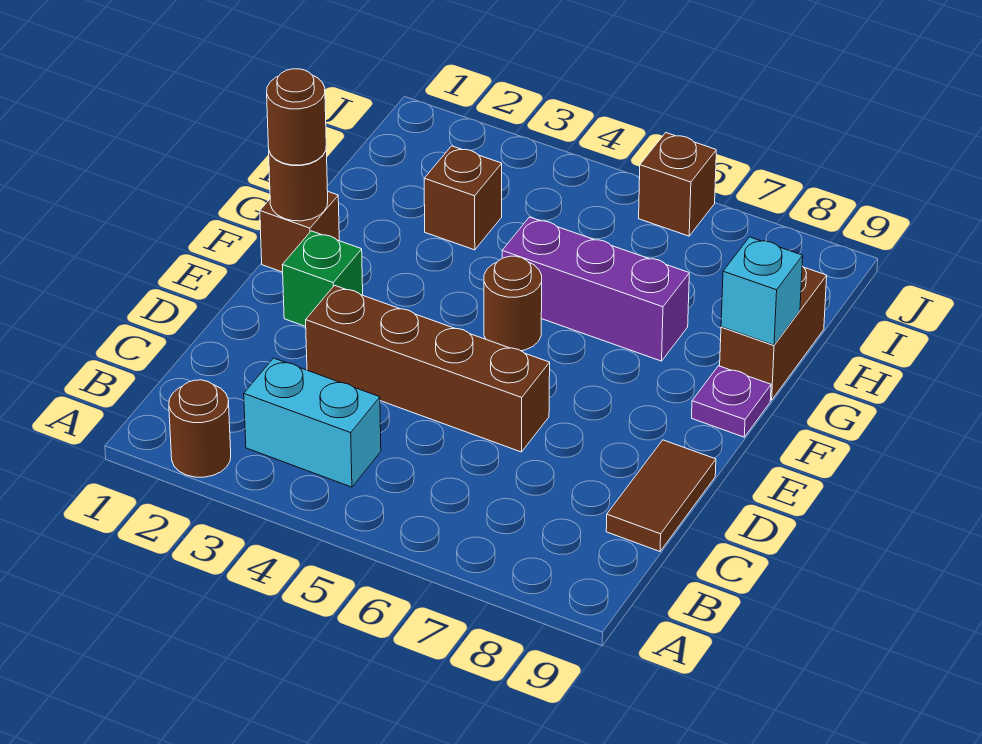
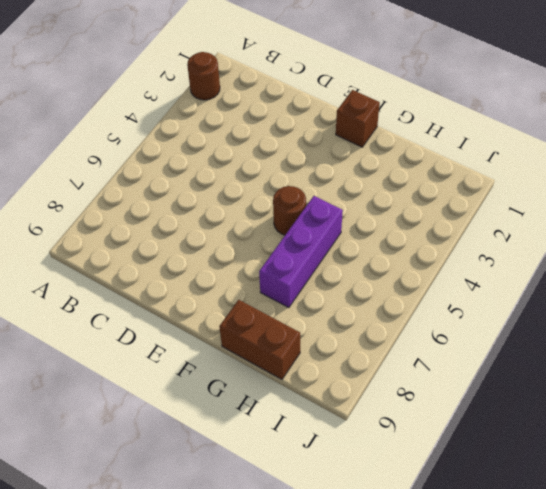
none -> cyan brick B3:B4 level 1
none -> brown tile C9:D9 level 1
none -> brown brick D3:D6 level 1

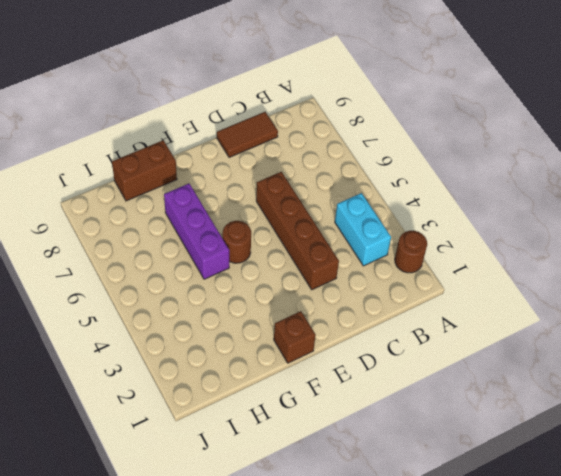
none -> green brick E2 level 1
none -> purple plate F9 level 1
none -> brown brick H3 level 1

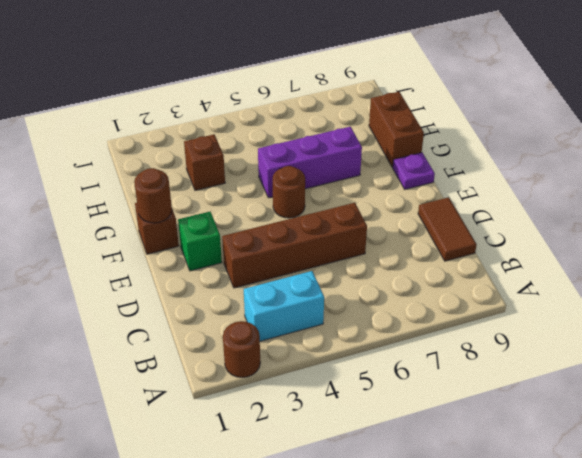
none -> brown brick J6 level 1
none -> cyan brick G9 level 2
none -> brown round brick F1 level 3

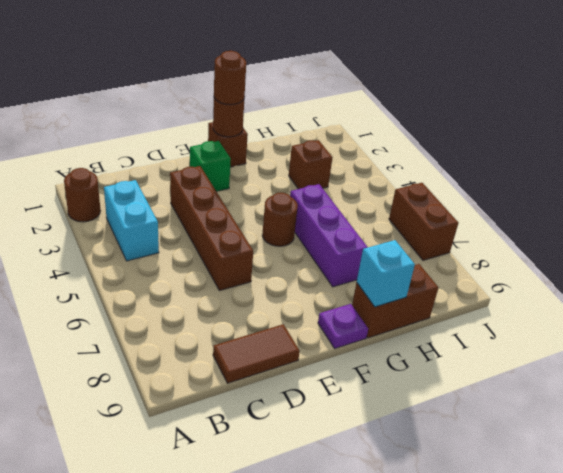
brown brick J6:J7 level 1 -> brown brick J6 level 1

